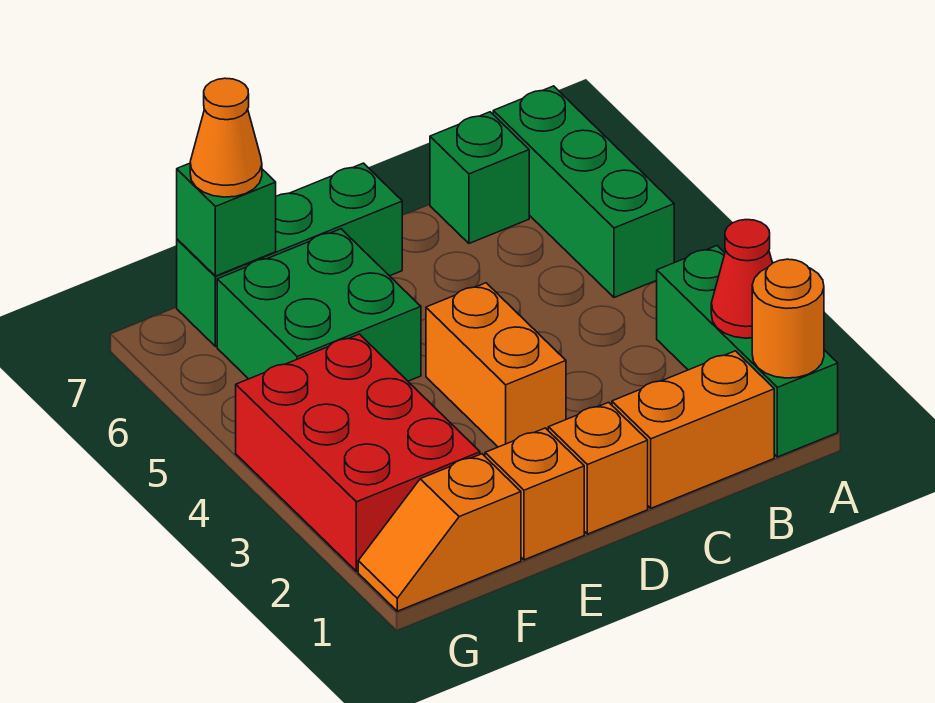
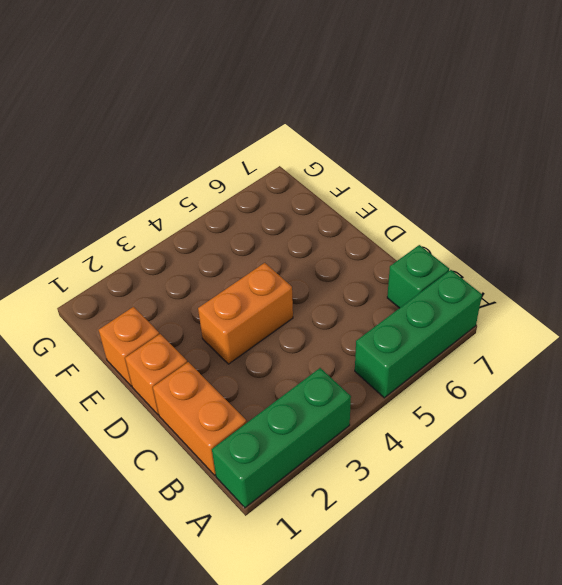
none -> green brick D7:F7 level 1
none -> green brick E5:F6 level 1
none -> orange slope F1:G1 level 1 top F

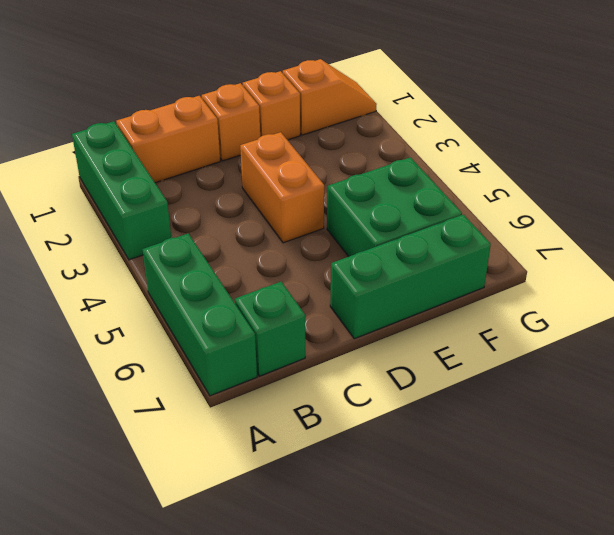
none -> red brick F2:G4 level 1
none -> orange round brick A1 level 2
none -> red cone A2 level 2

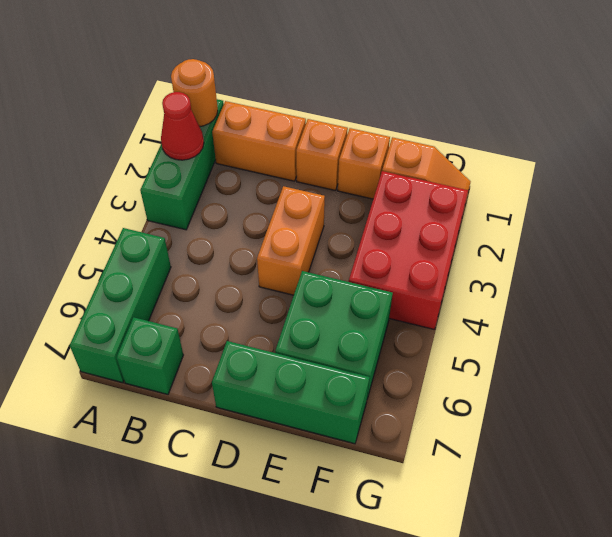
none -> green brick F7 level 2
none -> orange cone F7 level 3

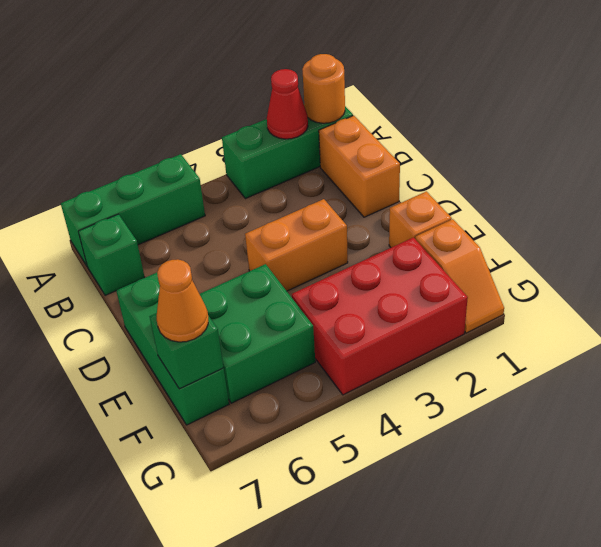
none -> orange brick D1 level 1

